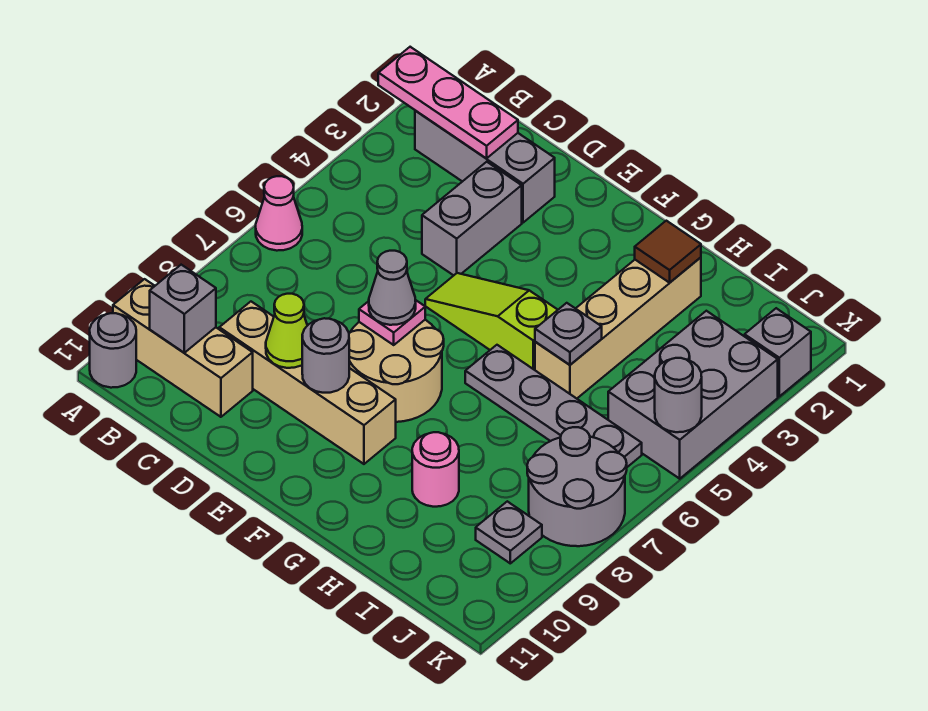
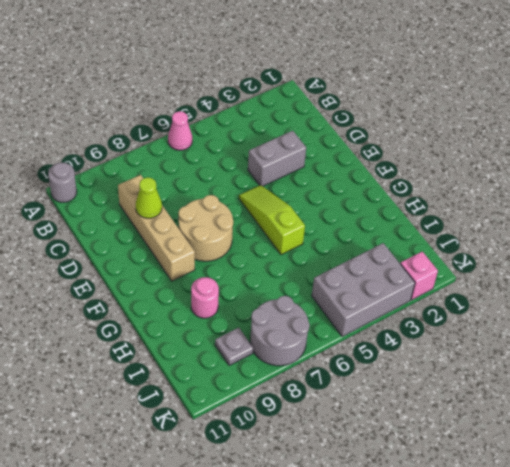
pink brick K2 level 1 -> grey brick K2 level 1
none -> tan brick A10:C10 level 1
none -> grey brick B2:D2 level 1
none -> grey plate G6:J6 level 1

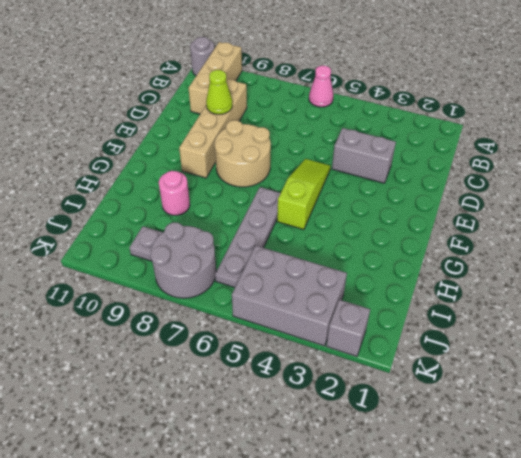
none -> grey brick B2:D2 level 1
none -> tan brick H2:H5 level 1
none -> pink plate A2:C2 level 2

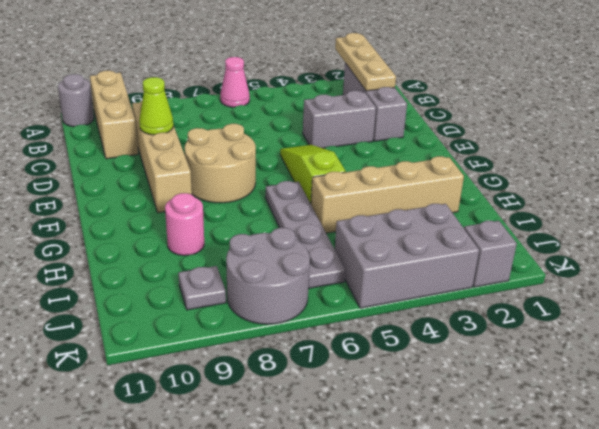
tan plate A2:C2 level 2 -> pink plate A2:C2 level 2
none -> grey brick B10 level 2
none -> pink plate E7 level 2
none -> grey round brick E9 level 2

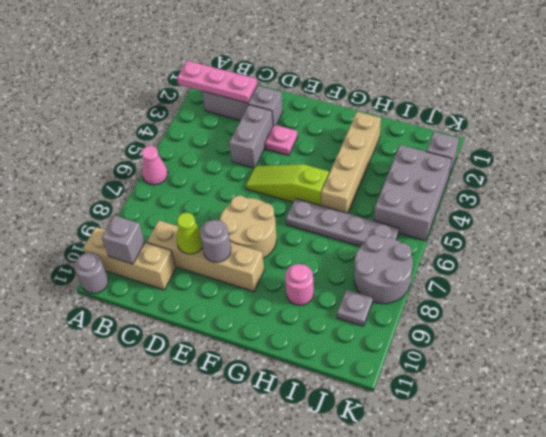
pink plate E3 level 1 -> pink plate E7 level 2
none -> brown tile H2 level 2
none -> grey plate H5 level 2
none -> grey round brick K5 level 2

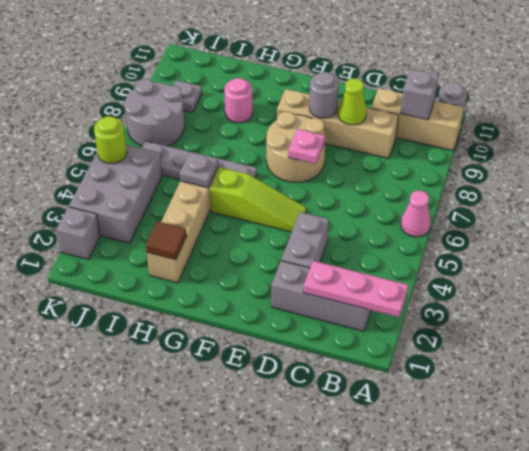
lime round brick K5 level 2 -> grey round brick K5 level 2
none -> grey cone E7 level 3

